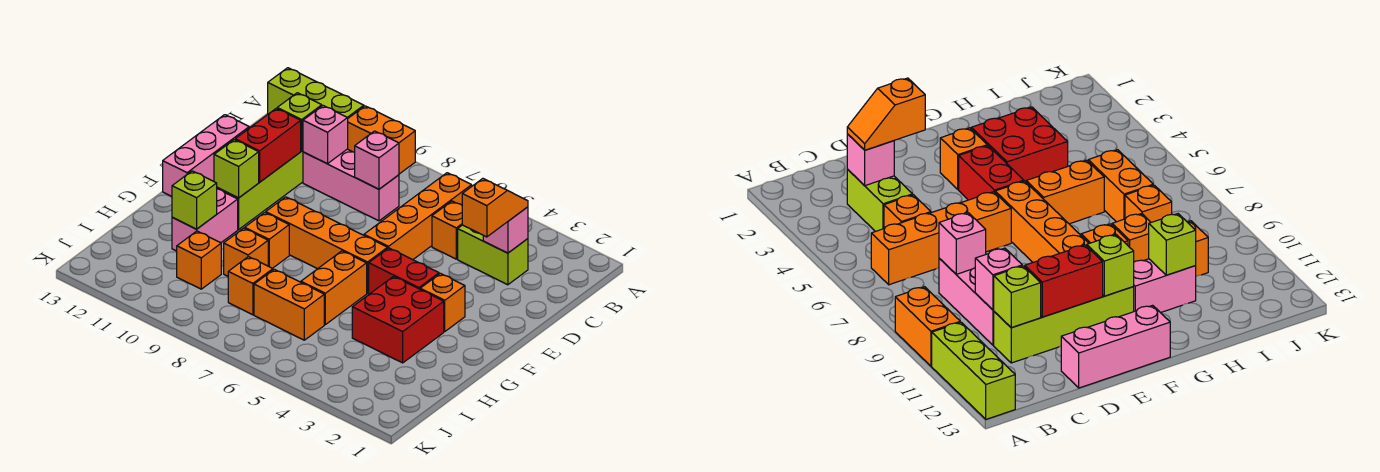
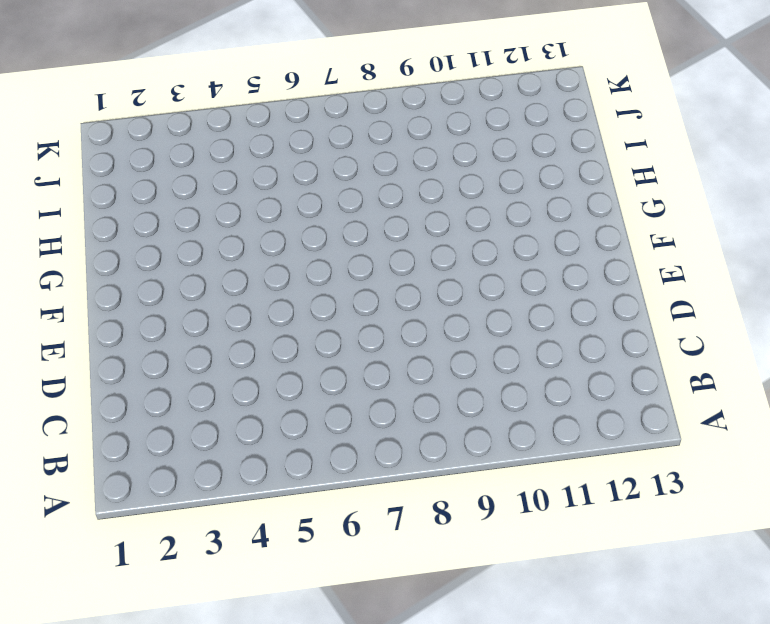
none -> orange brick A9:A10 level 1
none -> lime brick A11:A13 level 1
none -> orange brick B6:E6 level 1

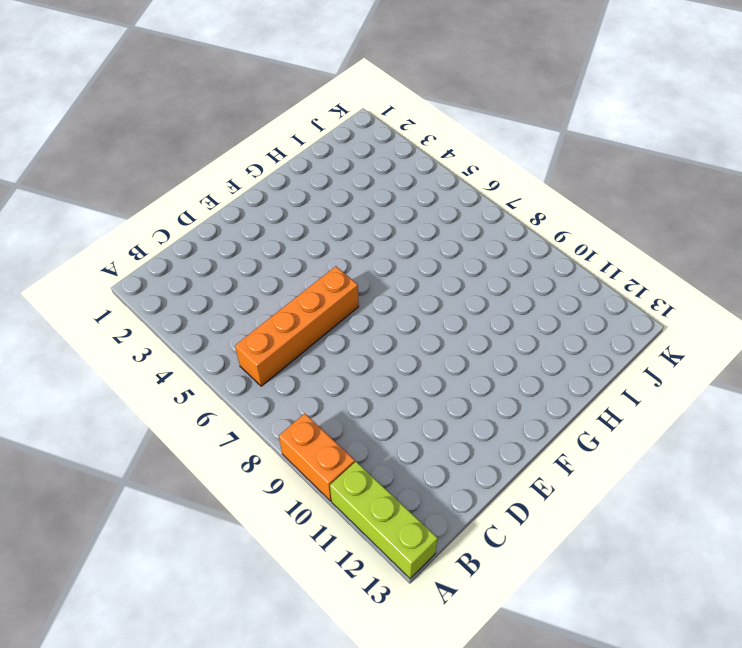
none -> lime brick C3:C4 level 1
none -> orange brick C5 level 1
none -> pink brick C8:C10 level 1

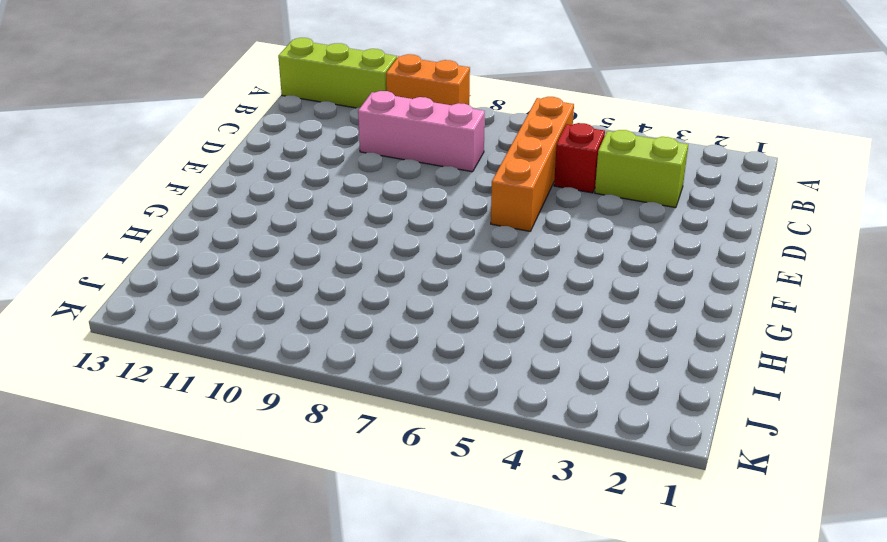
red brick C5 level 1 -> orange brick C5 level 1
none -> lime brick C11:F11 level 1
none -> pink brick D13:F13 level 1
none -> orange brick F3 level 1

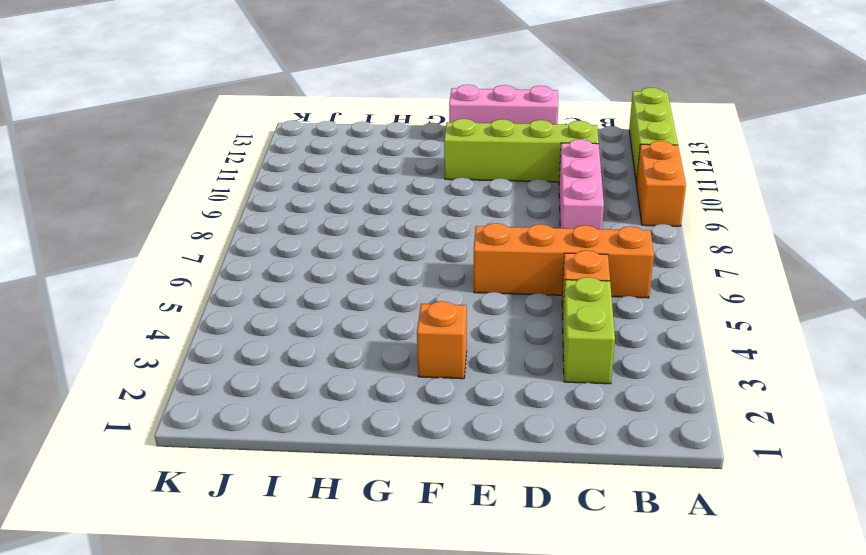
none -> red brick F4:F5 level 1
none -> orange brick F6:F9 level 1
none -> red brick G3:H4 level 1

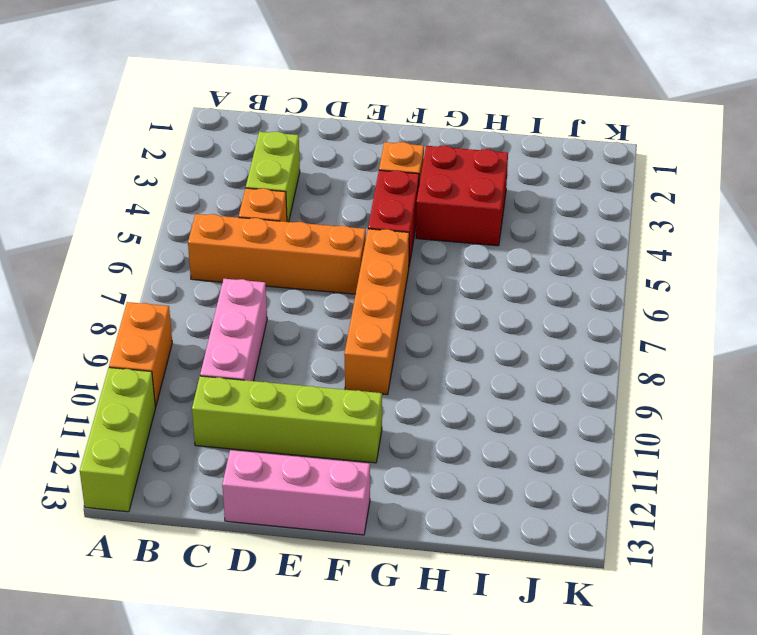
none -> orange brick G6:H6 level 1
none -> orange brick G9 level 1
none -> pink brick G11:H11 level 1

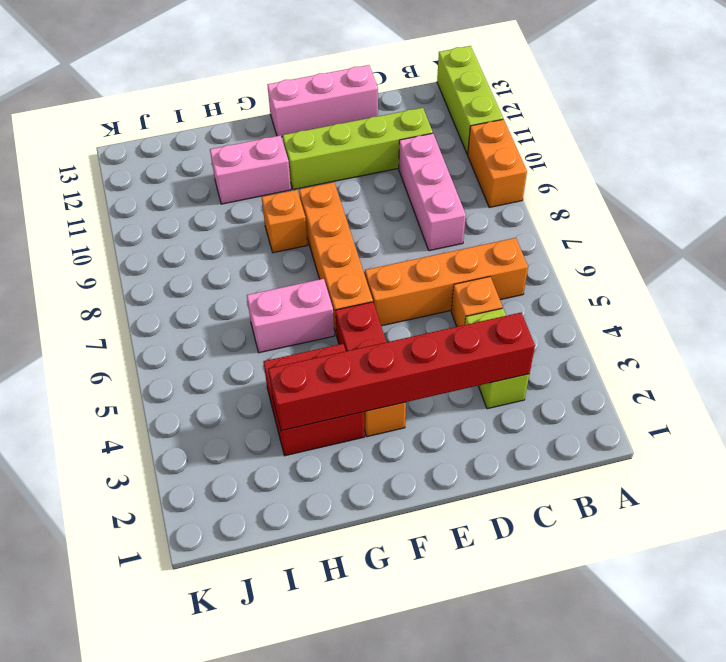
red brick C3:H3 level 2 -> pink brick C3 level 2
pink brick G6:H6 level 1 -> orange brick G6:H6 level 1
none -> orange brick H9 level 1
none -> orange brick I6:I7 level 1
none -> orange brick I8 level 1

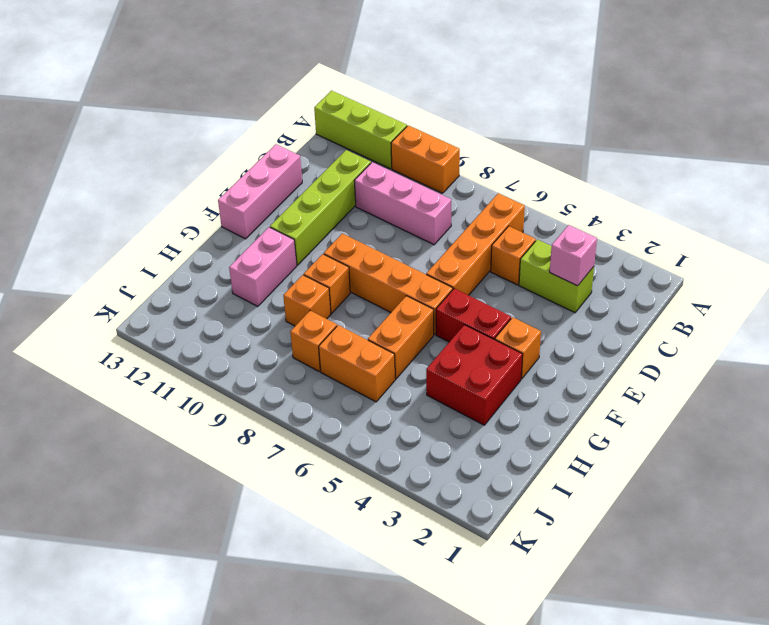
none -> orange brick I10 level 1
none -> pink brick C8 level 2
none -> pink brick C10 level 2

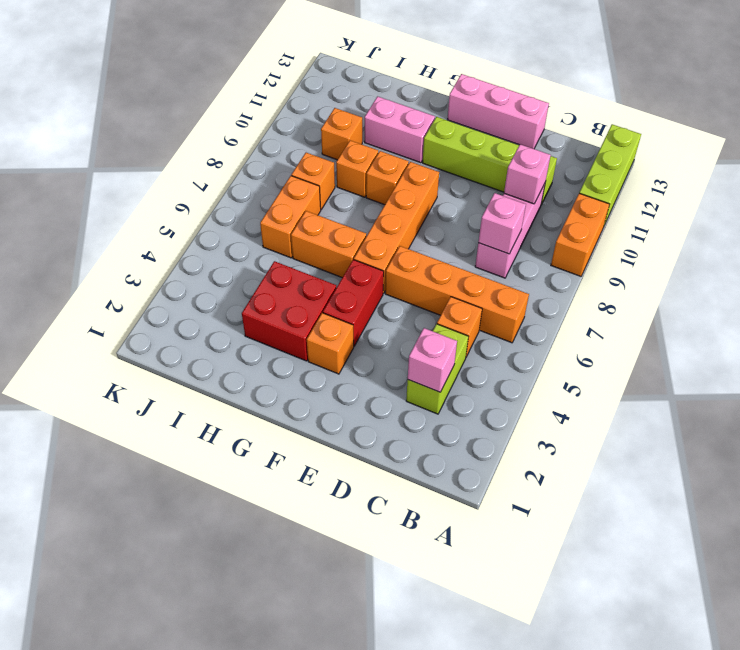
none -> lime brick C11 level 2
none -> red brick D11:E11 level 2
none -> lime brick F11 level 2

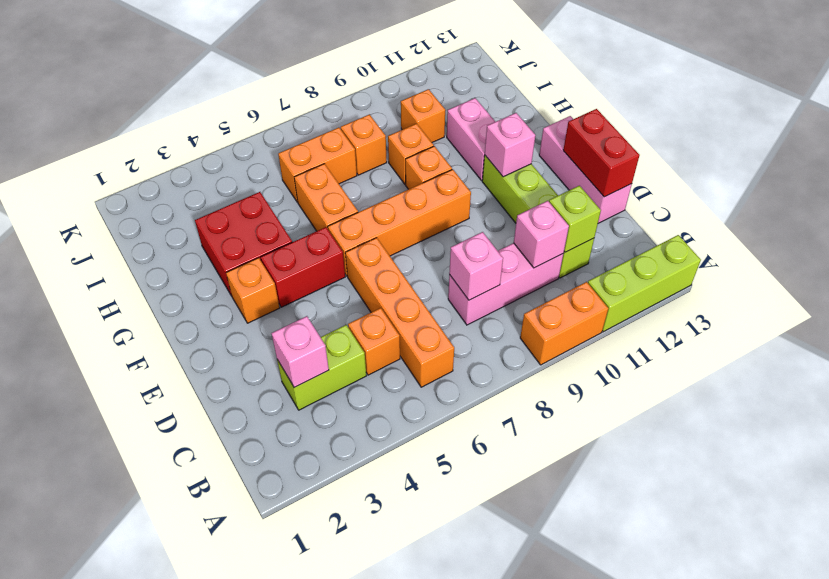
red brick D13:E13 level 2 -> red brick D11:E11 level 2
pink brick F11 level 2 -> lime brick F11 level 2
none -> lime brick H11 level 2
none -> orange slope C3:D3 level 3 top D

